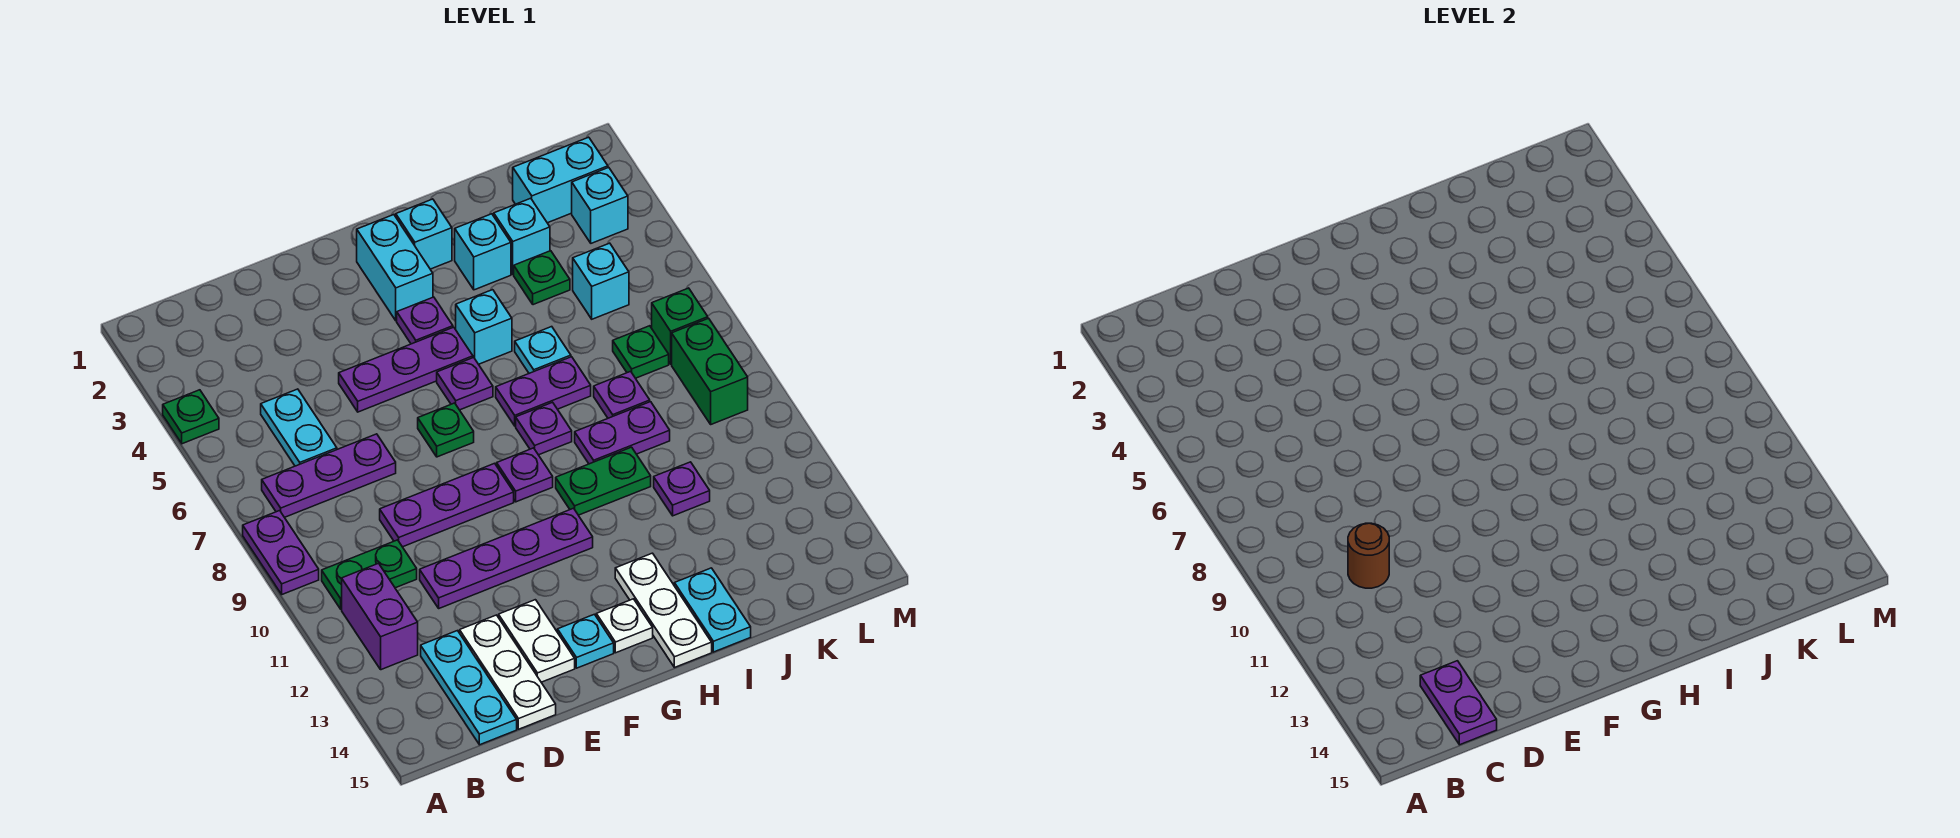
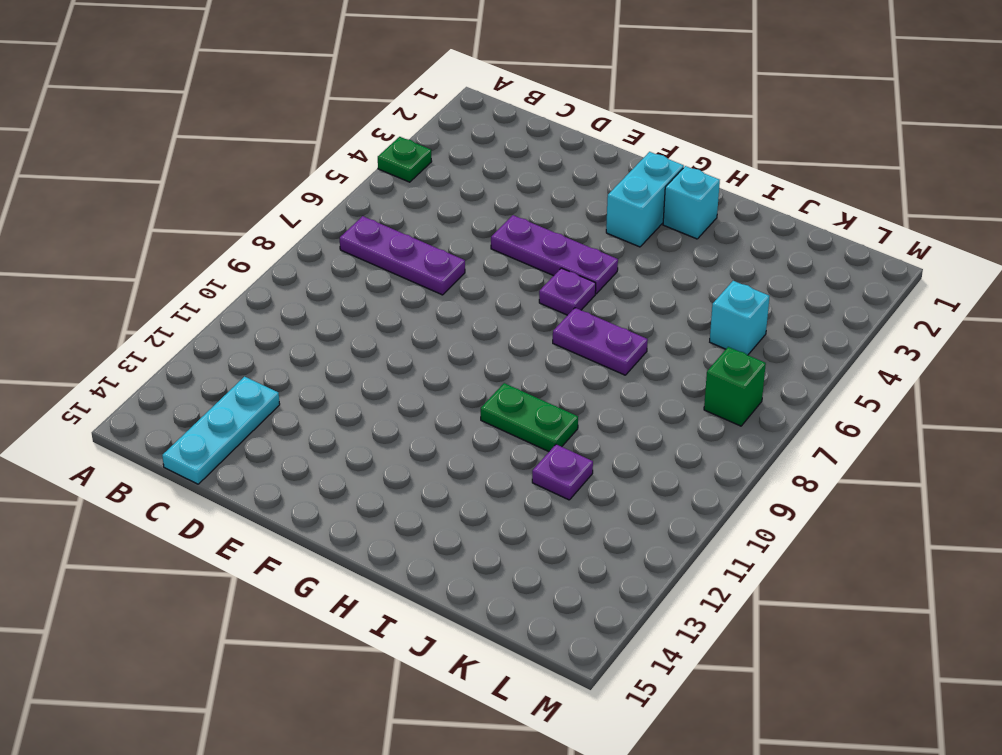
none -> purple plate A8:A9 level 1
none -> green plate B10:C10 level 1
none -> purple brick B11:B12 level 1
none -> cyan plate C5:C6 level 1

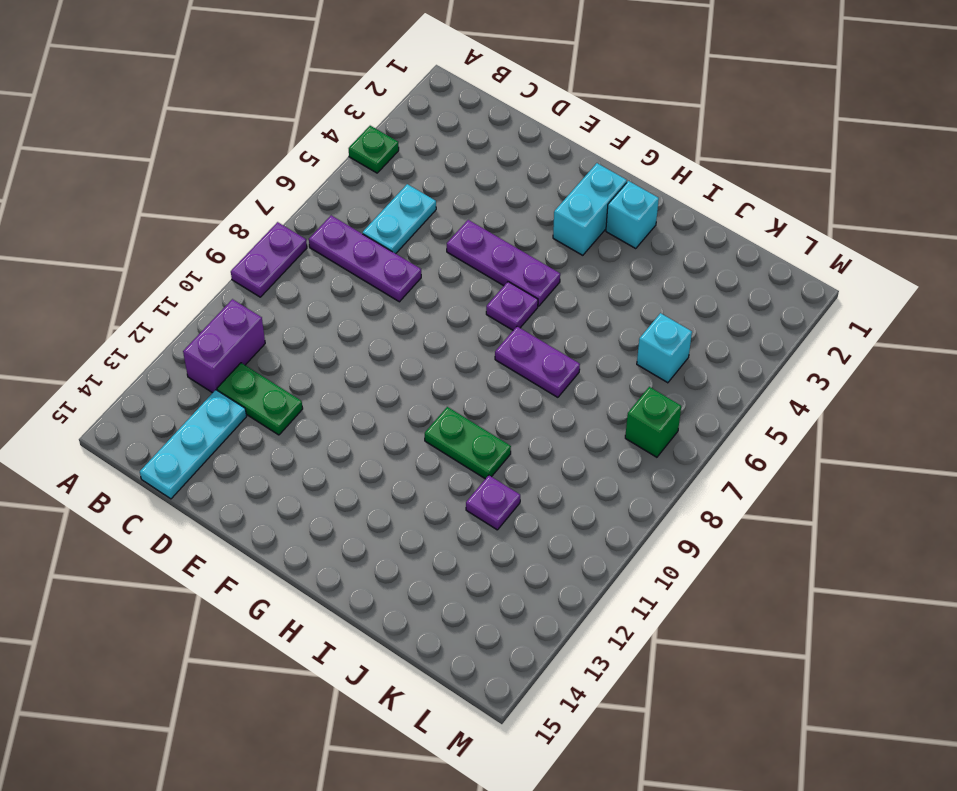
green plate C12:D12 level 1 -> green plate B10:C10 level 1
none -> purple plate D9:F9 level 1
none -> purple plate D11:G11 level 1
none -> white plate D13:D15 level 1
none -> white plate E13:E14 level 1

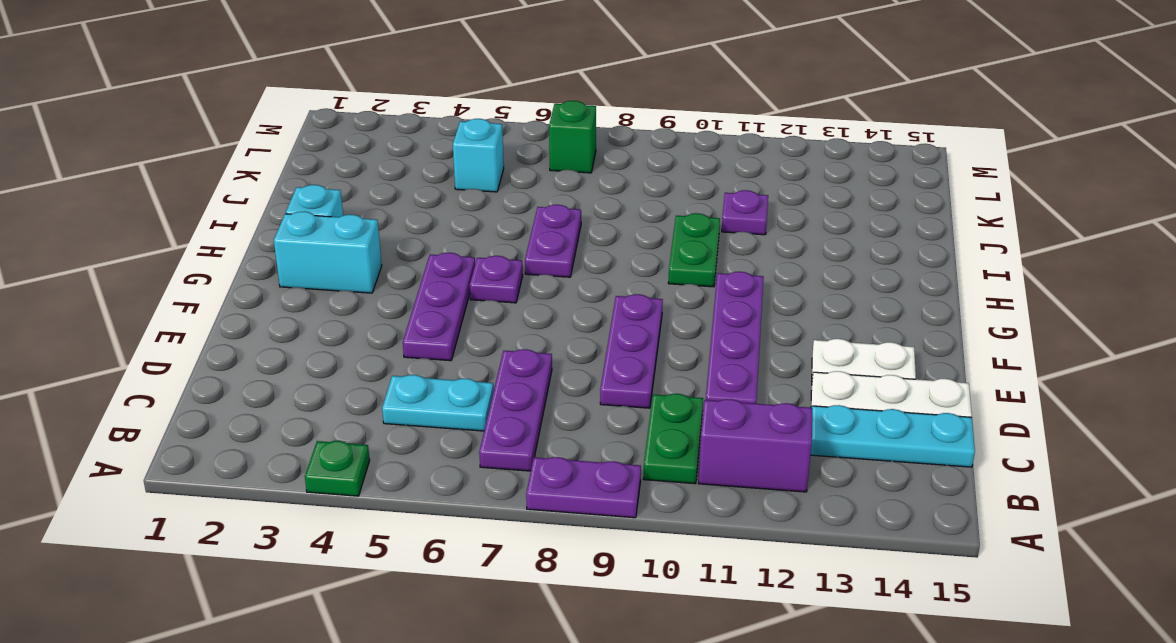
none -> green plate F7 level 1
none -> cyan plate F14 level 1
none -> purple plate G4 level 1
none -> purple plate G9 level 1

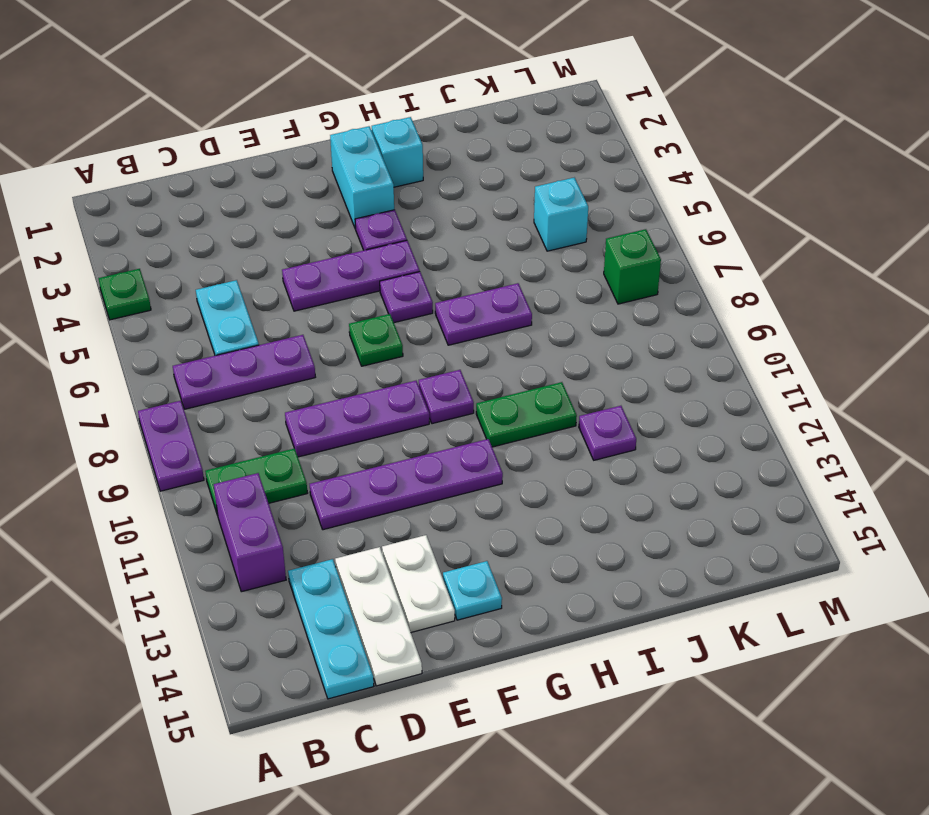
none -> white plate G14 level 1
none -> cyan brick H5 level 1
none -> purple plate H8 level 1
none -> white plate H13:H15 level 1

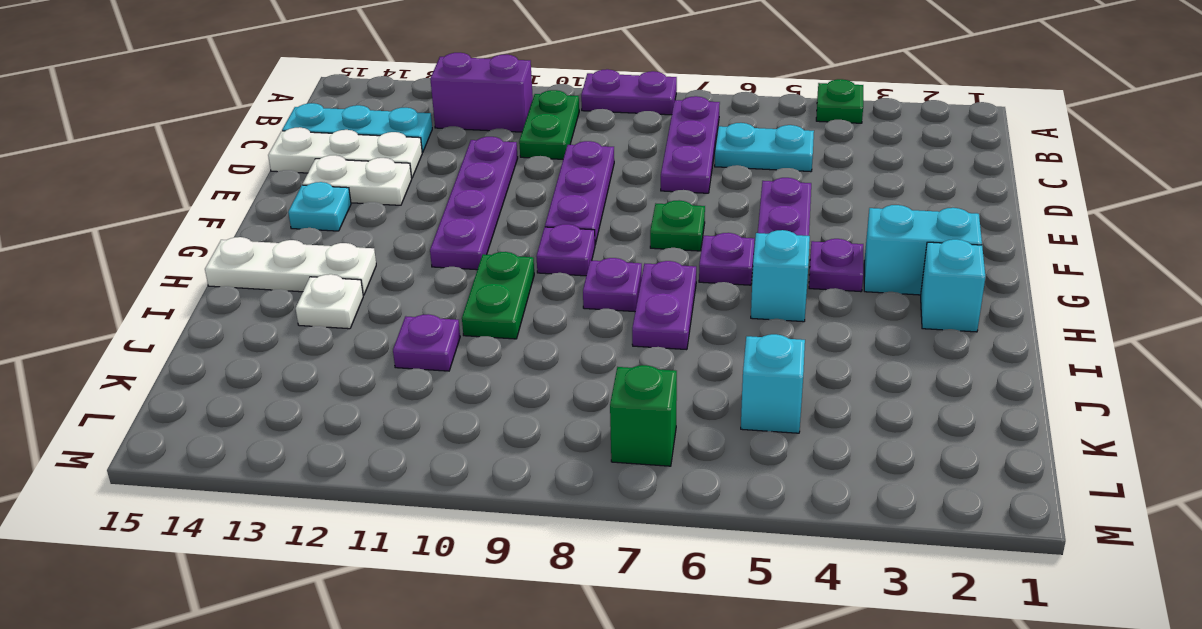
white plate I13 level 1 -> white plate G14 level 1
none -> cyan brick I3 level 1
none -> cyan plate I6 level 1
none -> purple plate I9:J9 level 1
none -> cyan plate I14:I15 level 1

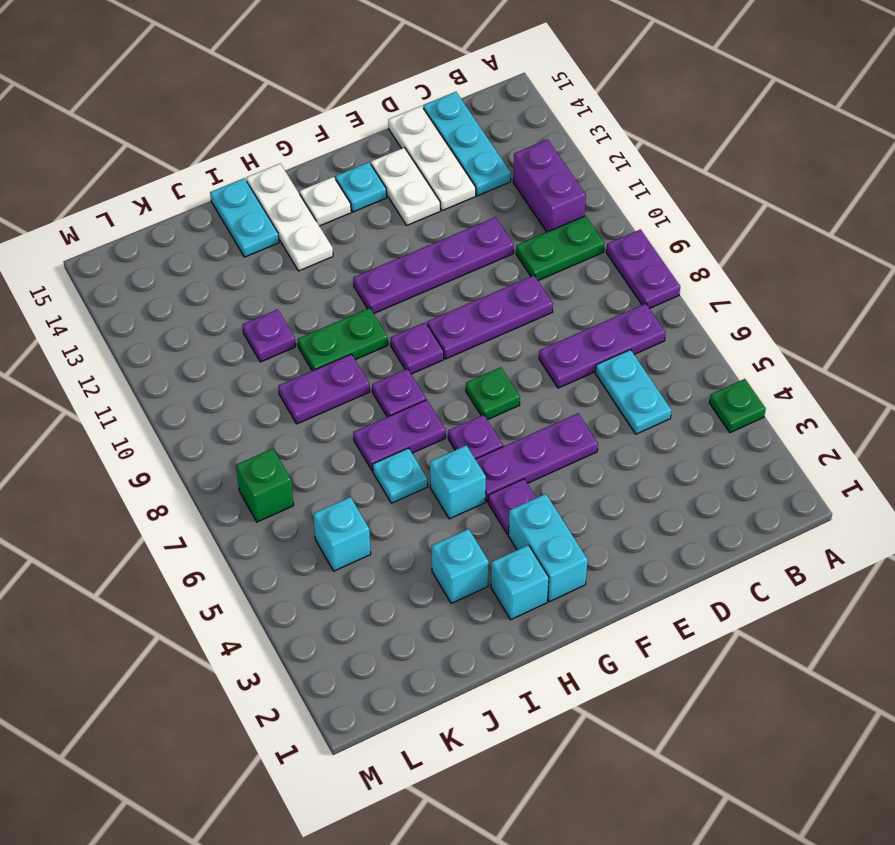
none -> cyan brick J3 level 1
none -> green plate J4 level 1
none -> purple plate J8 level 1
none -> cyan brick K2:L2 level 1

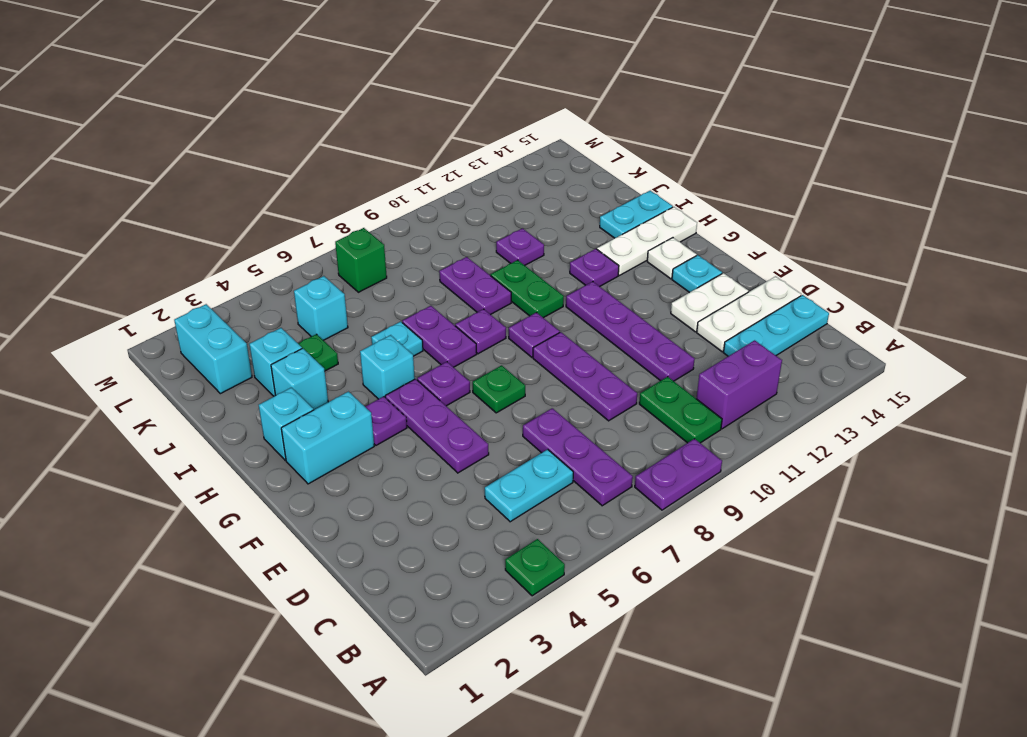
purple plate H12 level 1 -> purple plate J8 level 1
none -> green plate K7 level 1
none -> cyan brick L3 level 1
none -> green brick L8:L9 level 1
none -> brown round brick C10 level 2

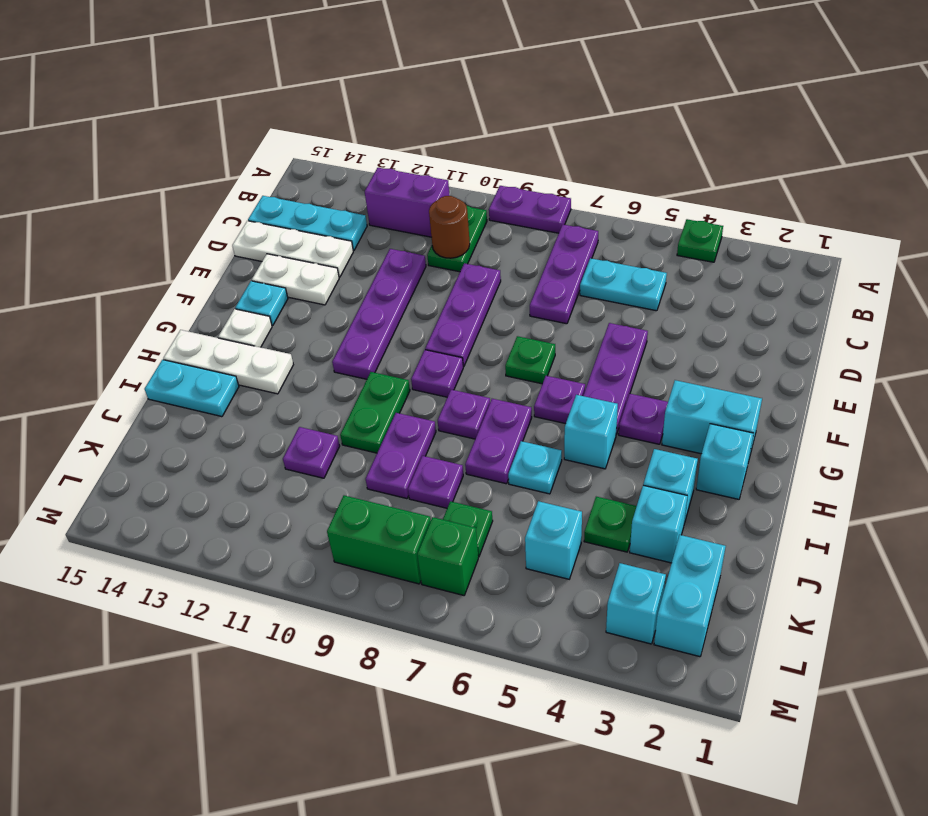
none -> purple plate C14:C15 level 2

